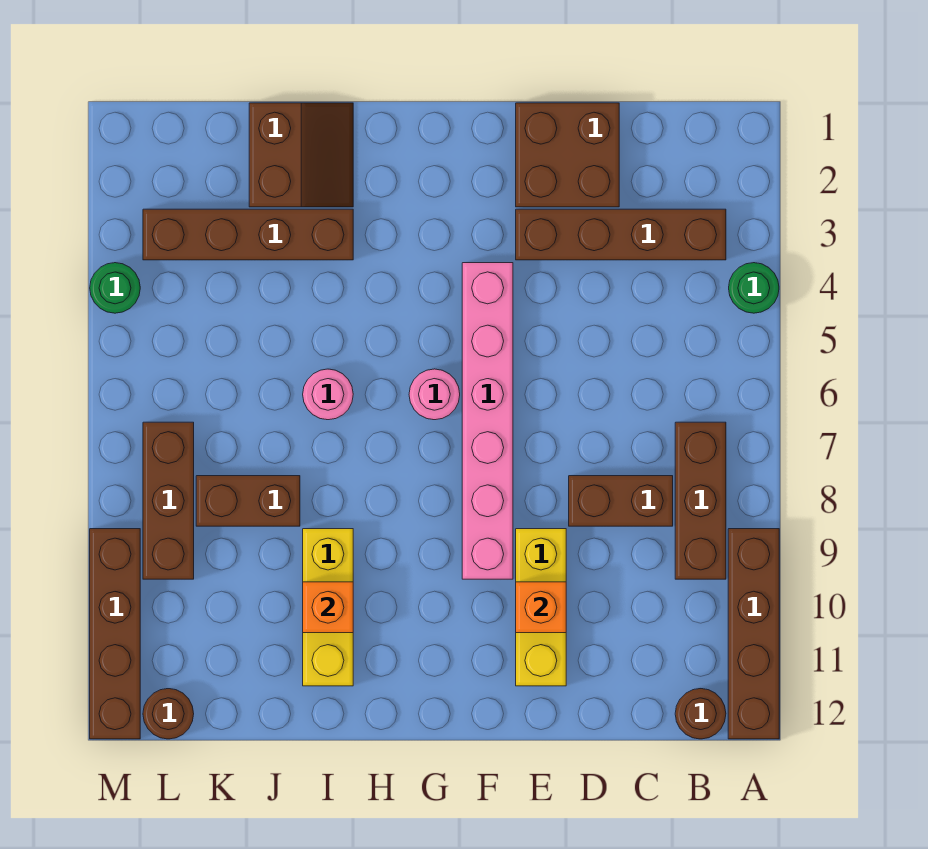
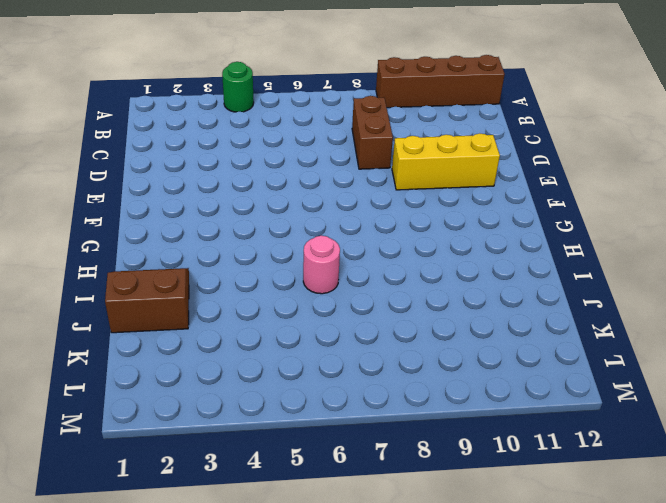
none -> brown brick B3:E3 level 1
none -> brown brick B7:B9 level 1
none -> brown round brick B12 level 1

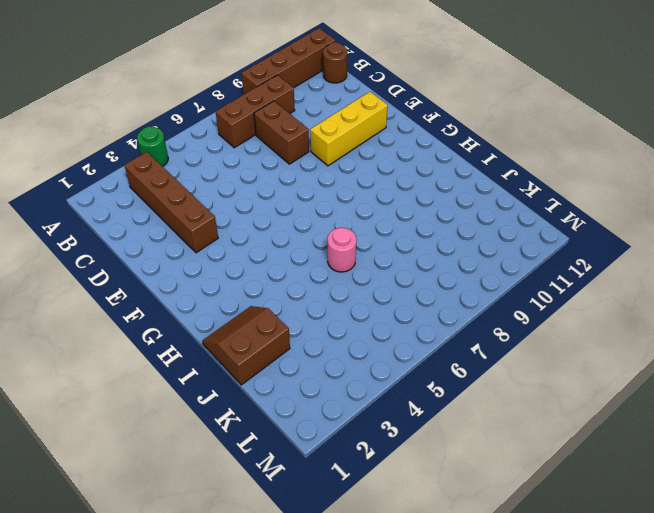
none -> brown brick D1:E2 level 1
none -> pink brick F4:F9 level 1
none -> pink round brick G6 level 1

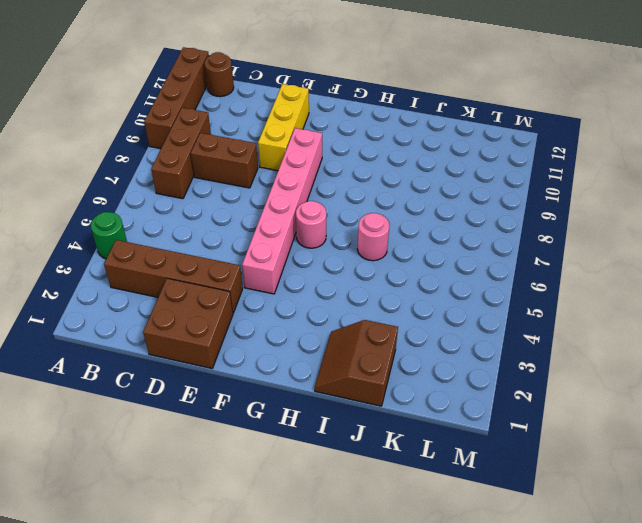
none -> brown brick I3:L3 level 1
none -> yellow brick I9:I11 level 1
none -> brown brick J8:K8 level 1

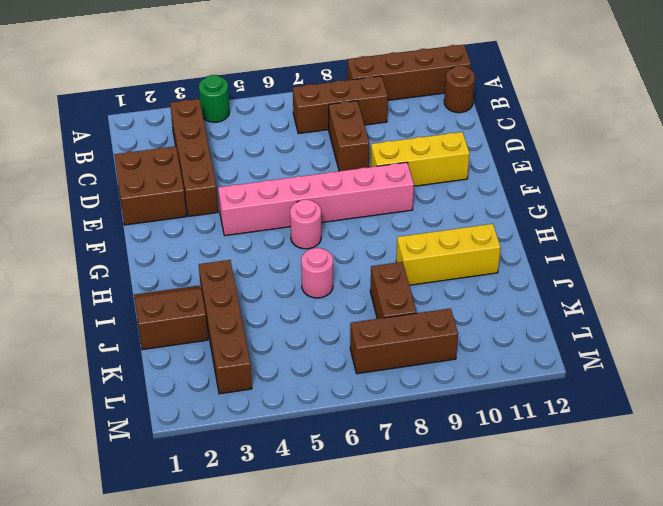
none -> brown round brick L12 level 1
none -> green round brick M4 level 1
none -> brown brick M9:M12 level 1

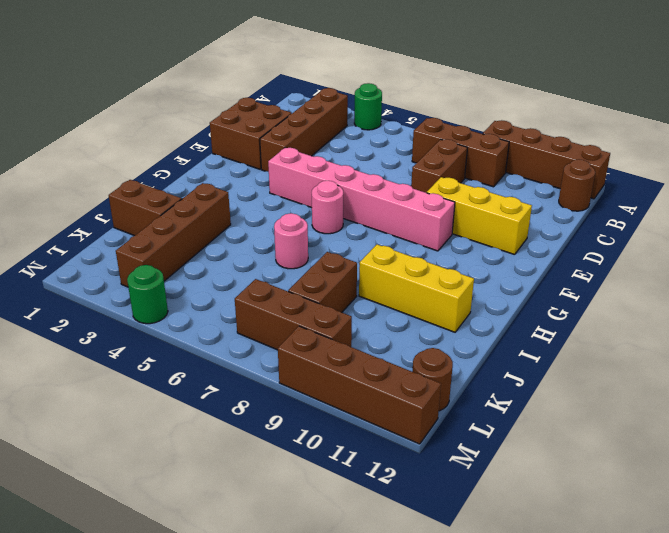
none -> orange brick E10 level 2
none -> orange brick I10 level 2

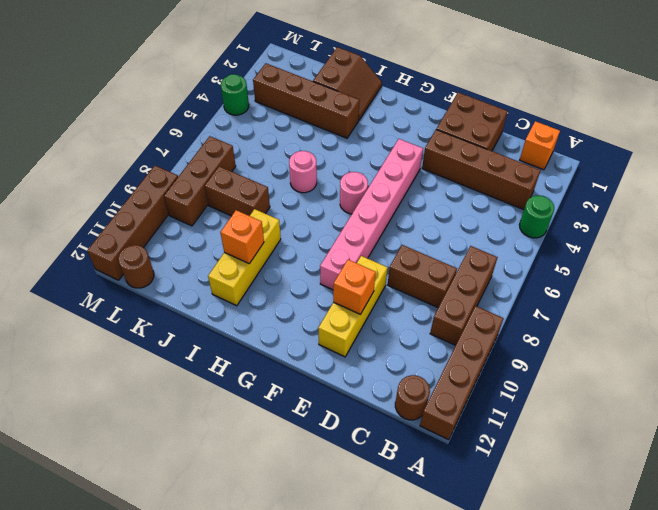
orange brick B1 level 1 -> none

